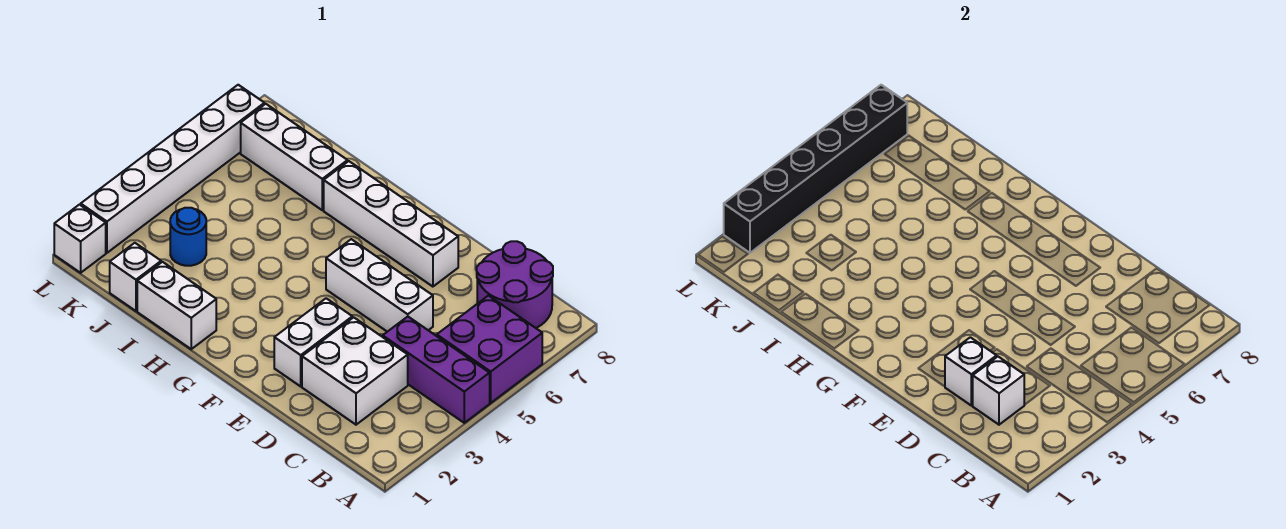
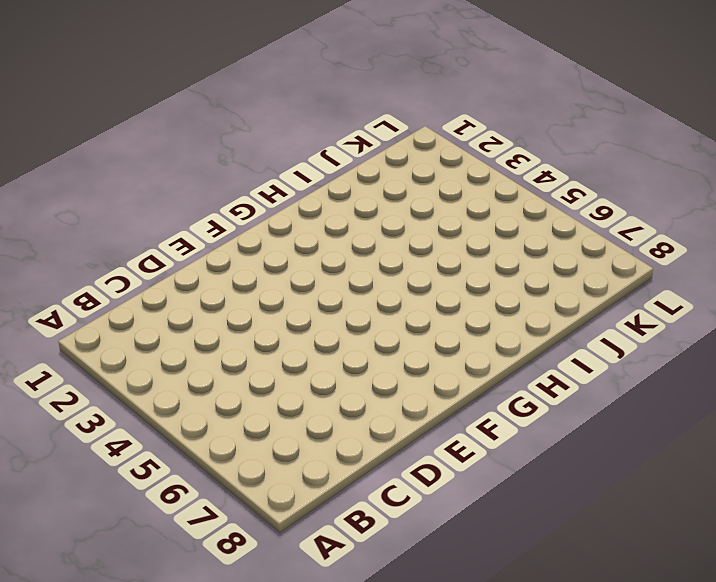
none -> purple brick A4:C4 level 1
none -> purple brick A5:B6 level 1
none -> purple round brick B7:C8 level 1

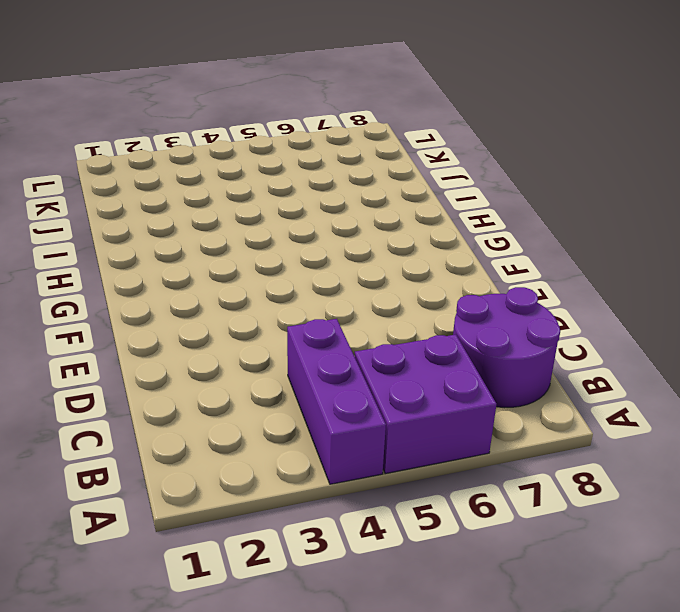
none -> white brick C2:D3 level 1
none -> white brick D5:F5 level 1
none -> white brick E2:E3 level 1

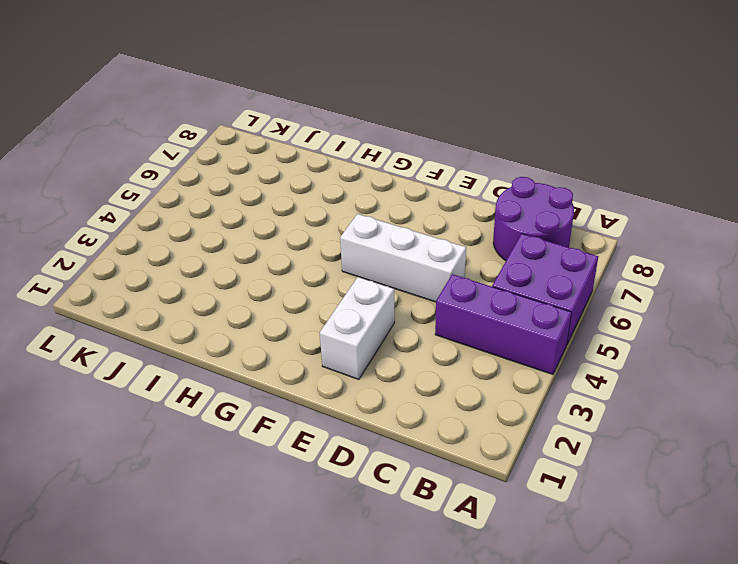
none -> white brick C2:D3 level 1
none -> white brick E7:H7 level 1
none -> white brick H1:I1 level 1

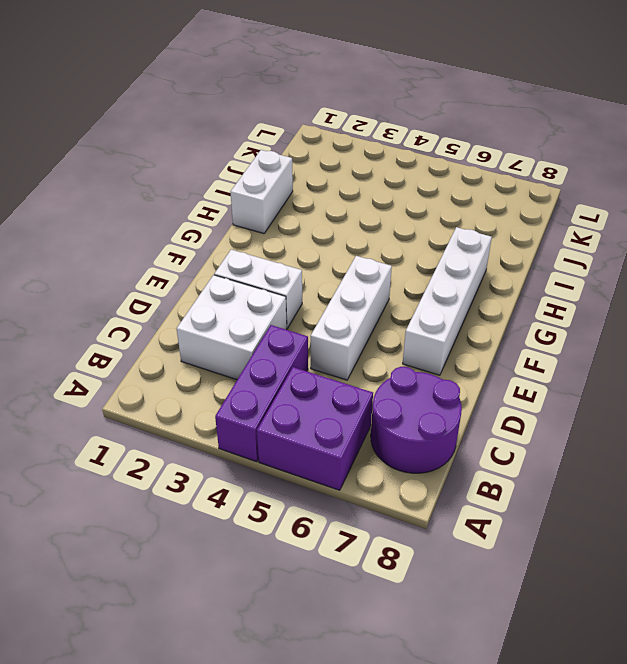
none -> white brick I7:K7 level 1
none -> white brick J1 level 1
none -> blue round brick J3 level 1

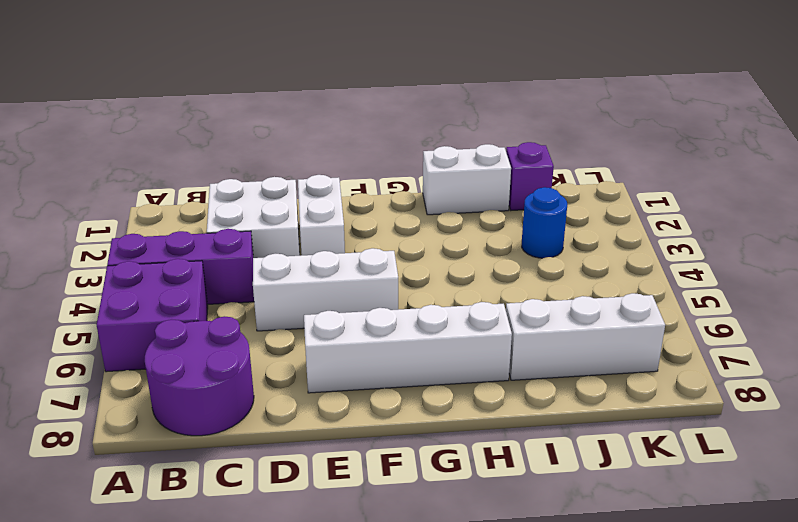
purple brick J1 level 1 -> white brick J1 level 1
none -> white brick L1 level 1
none -> white brick L2:L7 level 1
none -> white brick C2 level 2

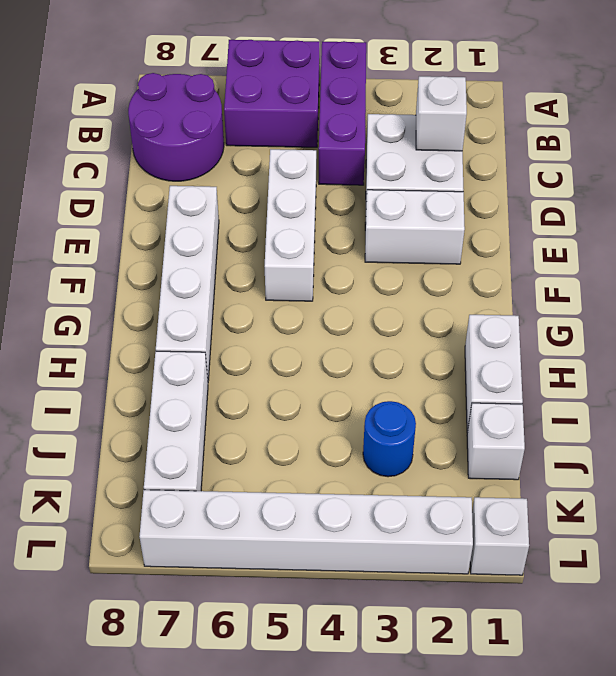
none -> white brick D2 level 2
none -> black brick L2:L7 level 2

